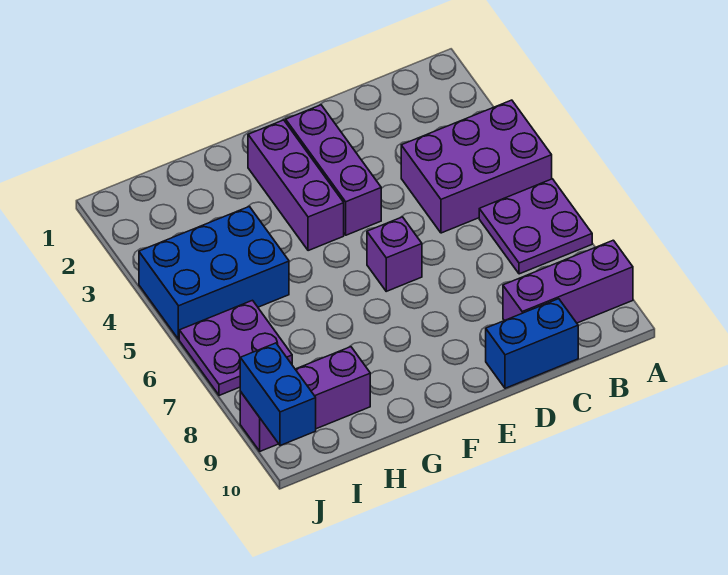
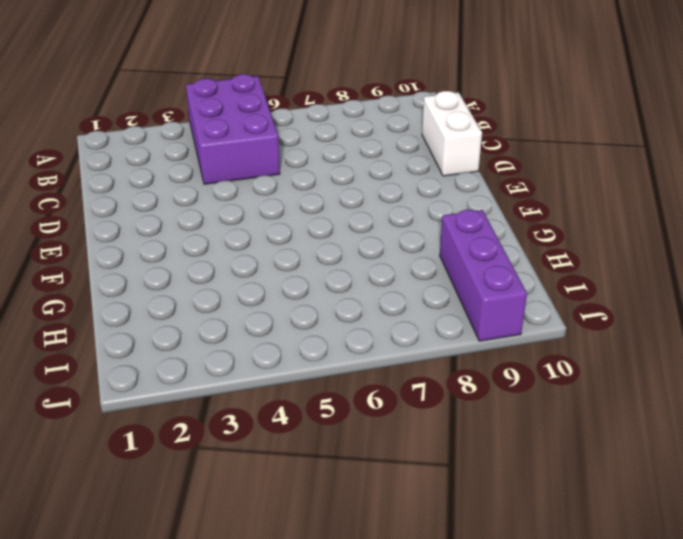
white brick C10:D10 level 1 -> blue brick C10:D10 level 1
none -> purple plate A6:B7 level 1
none -> purple brick A9:C9 level 1

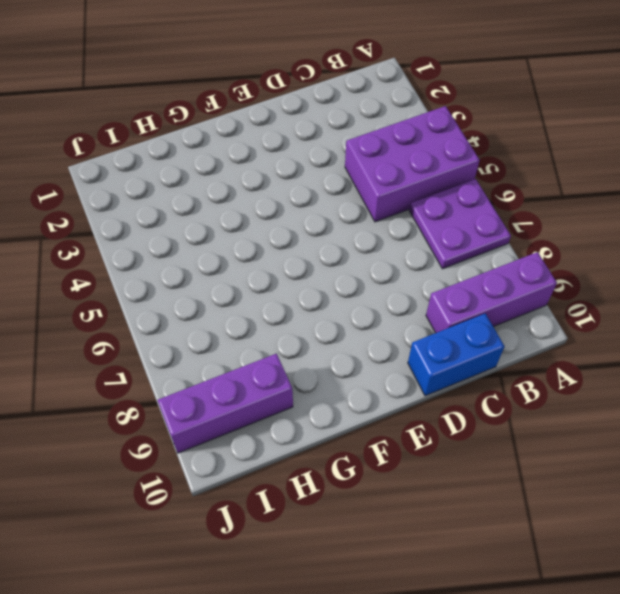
none -> purple brick E2:E4 level 1
none -> purple brick E6 level 1

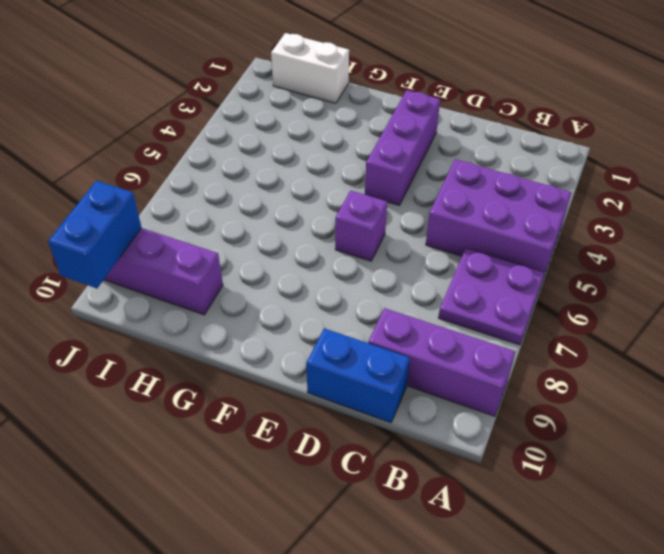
white brick H1:I1 level 1 -> none
none -> purple brick F2:F4 level 1
none -> blue brick H4:J5 level 1

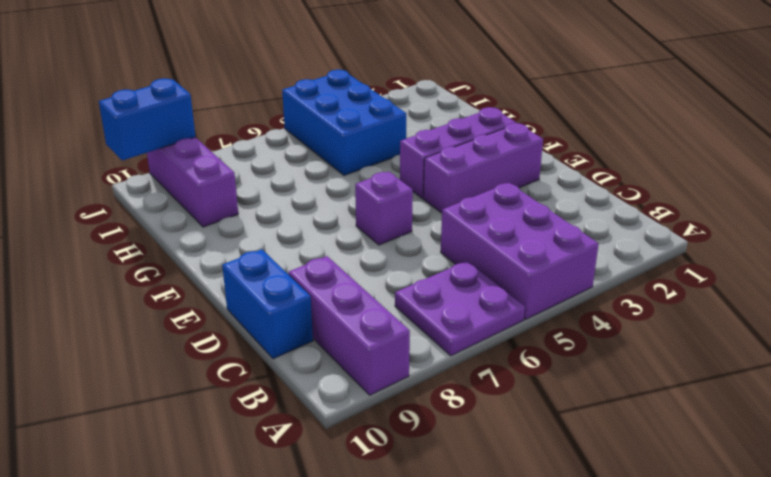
none -> purple plate I6:J7 level 1

